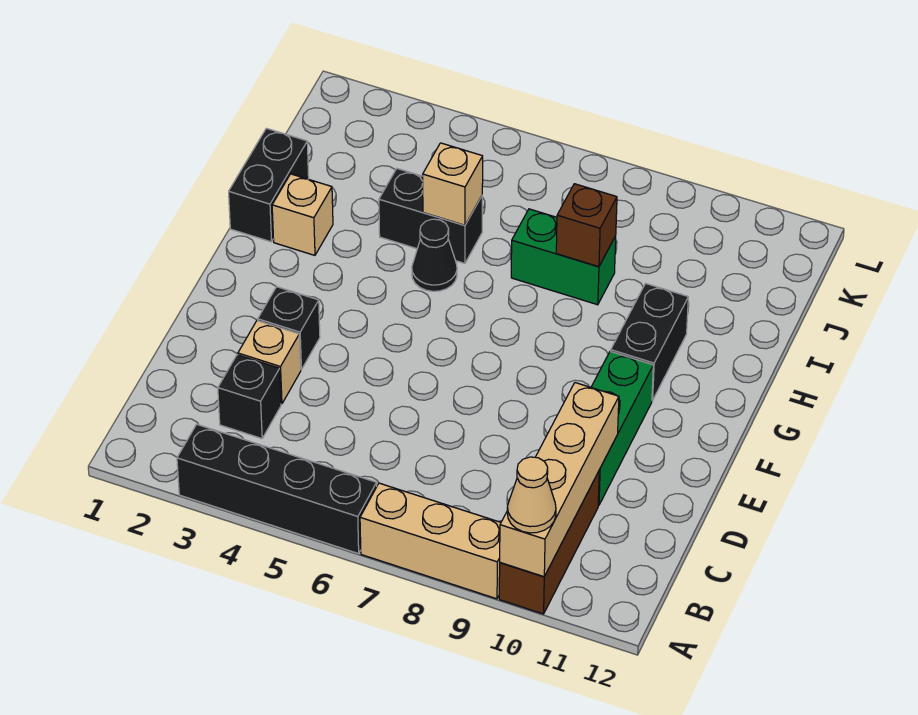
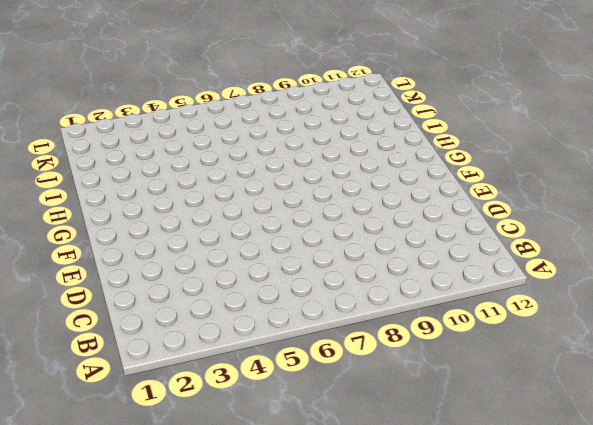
none -> black brick A3:A6 level 1
none -> tan brick A7:A9 level 1
none -> brown brick A10:C10 level 1

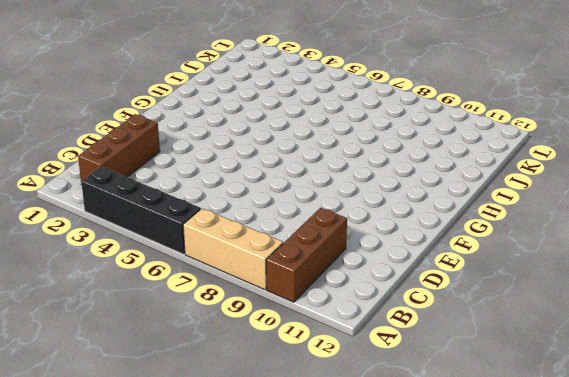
brown brick B2:D2 level 1 -> none
none -> black brick C3 level 1
none -> tan brick D3 level 1
none -> green brick D10:F10 level 1

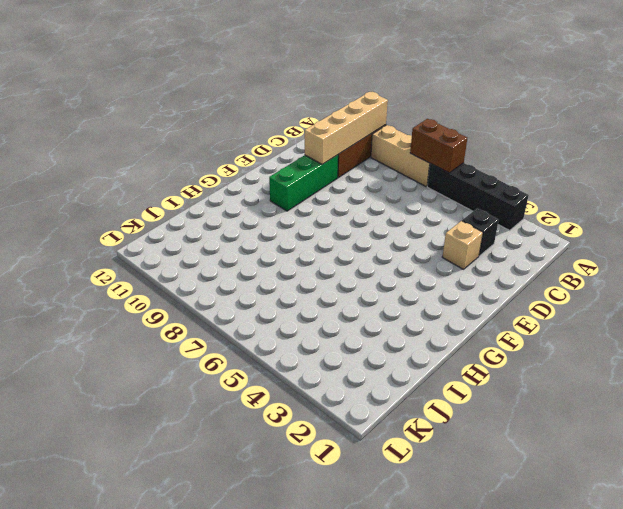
brown brick A6:A7 level 2 -> none
none -> black brick E3 level 1
none -> black brick G10:H10 level 1
none -> black brick H1:I1 level 1

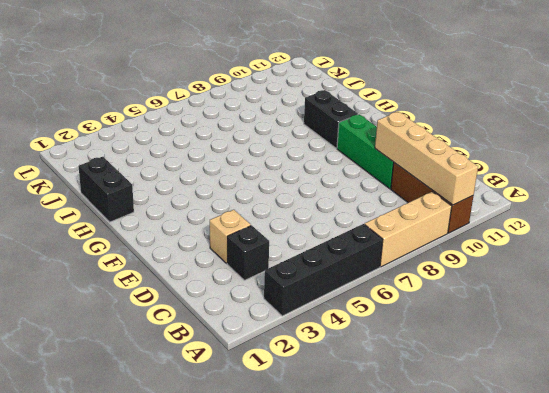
none -> black brick E3 level 1
none -> tan brick H2 level 1
none -> black cone H5 level 1

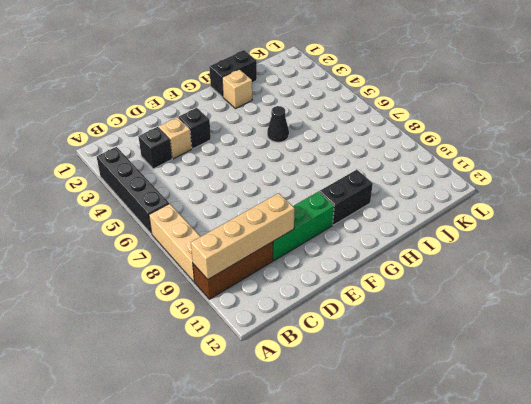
none -> black brick I4:I5 level 1
none -> green brick I7:I8 level 1
none -> tan brick I5 level 2

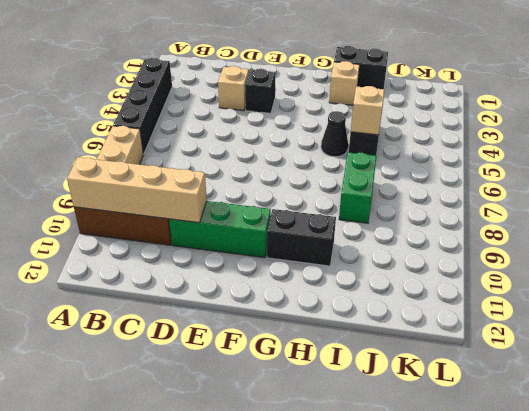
none -> black brick C3 level 1
none -> brown brick I8 level 2
none -> tan cone A10 level 3

